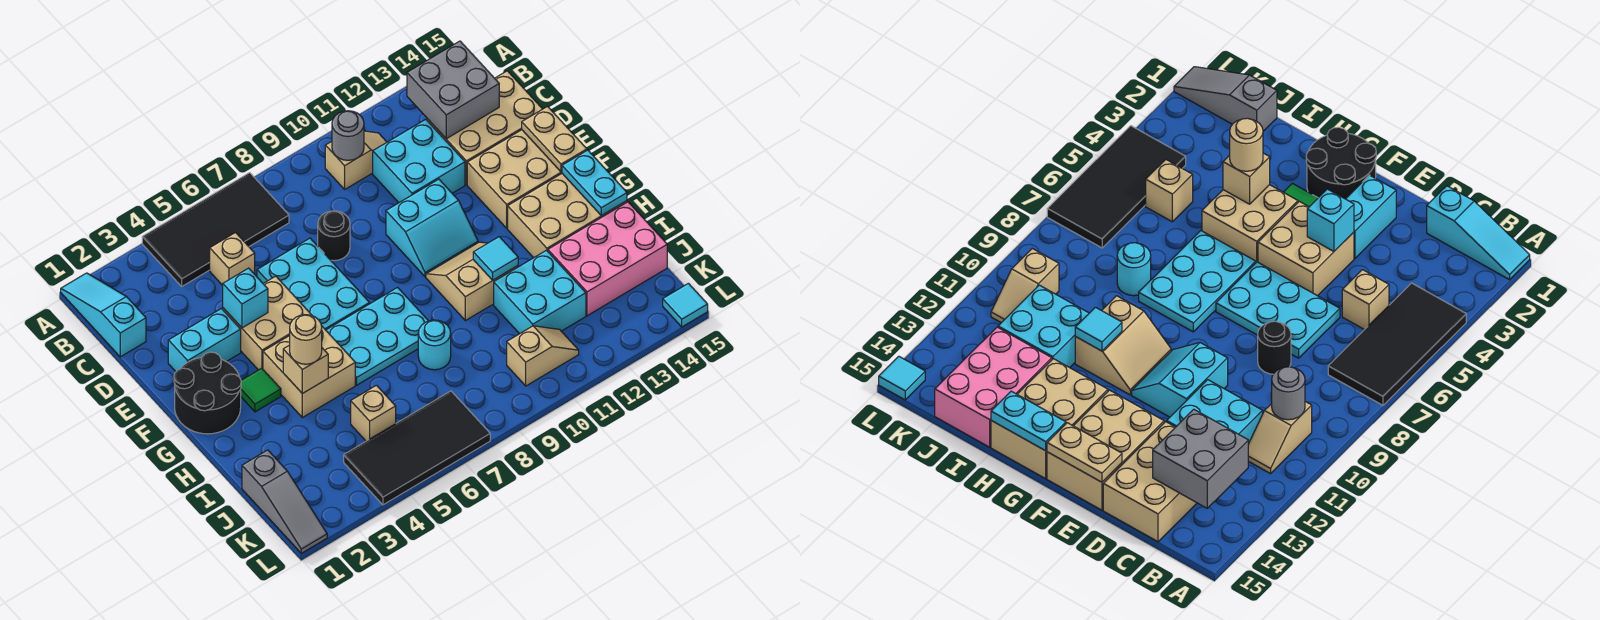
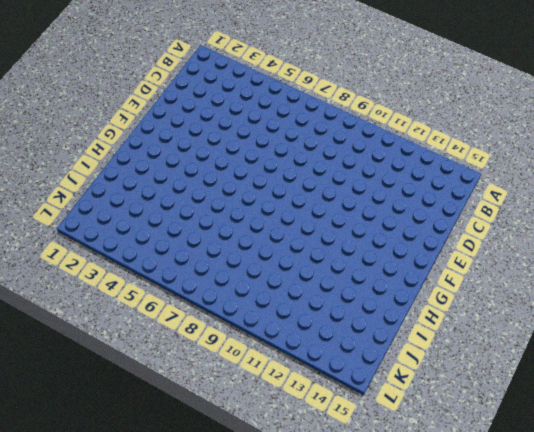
none -> cyan slope A1:C1 level 1 top C
none -> black tile A4:B7 level 1
none -> tan slope B10:B11 level 1 top 10
none -> tan brick C5 level 1

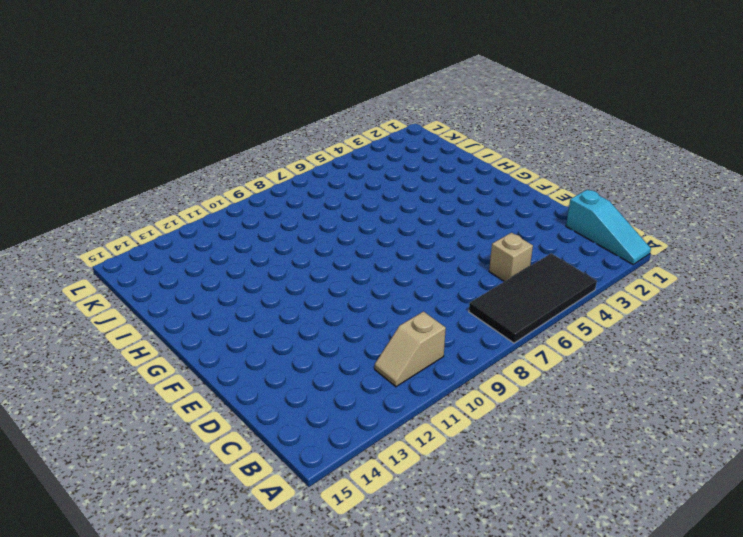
none -> cyan brick C11:D12 level 1
none -> tan brick C13:D15 level 1
none -> cyan plate D6:F7 level 1
none -> black round brick D8 level 1

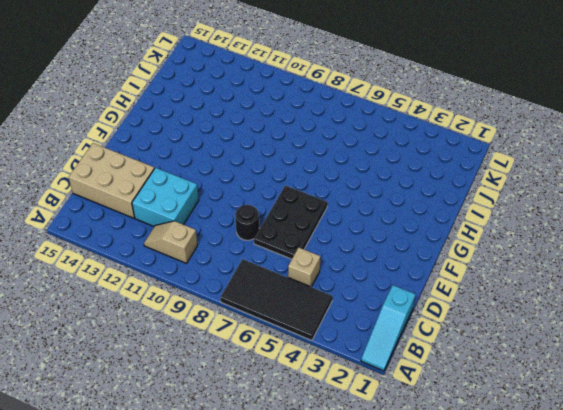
black plate D6:F7 level 1 -> cyan plate D6:F7 level 1
none -> cyan brick E2:E3 level 1
none -> tan brick E4:F5 level 1
none -> cyan slope E10:F11 level 1 top E
none -> tan brick E13:F15 level 1

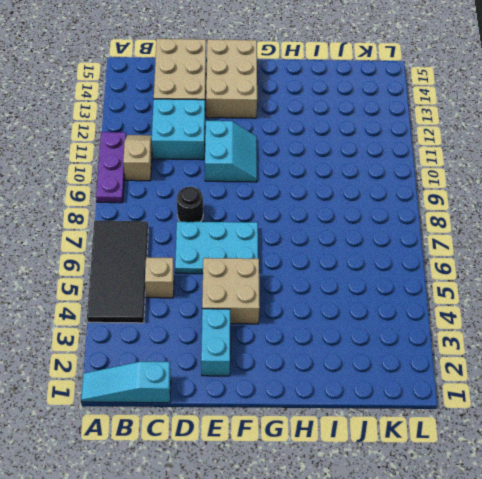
purple plate A9:A11 level 1 -> none
none -> black round brick F1:G2 level 1
none -> green tile G3 level 1
none -> tan brick G4:H5 level 1
none -> cyan plate G6:H8 level 1

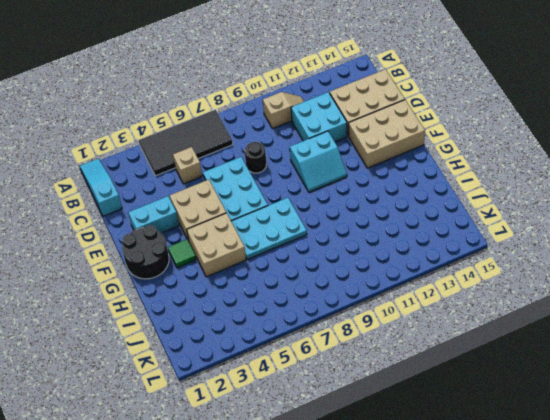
none -> tan slope G10:H11 level 1 top H
none -> tan brick G13:H15 level 1
none -> cyan round brick I8 level 1
none -> cyan brick I11:J12 level 1

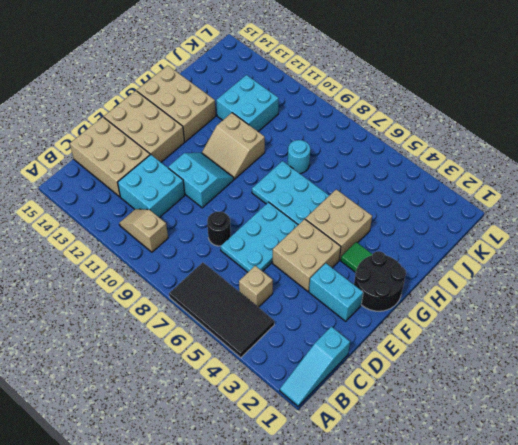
none -> pink brick I13:J15 level 1
none -> grey slope J1:L1 level 1 top J
none -> tan brick J5 level 1
none -> black tile K4:L7 level 1

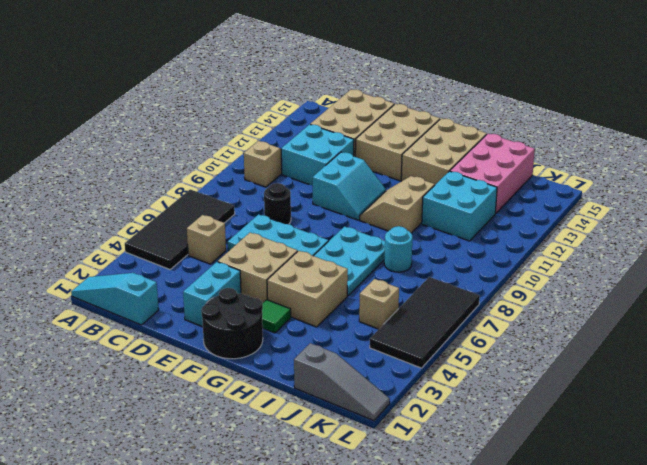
none -> tan slope K10:K11 level 1 top 10
none -> cyan tile L15 level 1
none -> grey round brick B10 level 2
none -> grey brick B13:C14 level 2

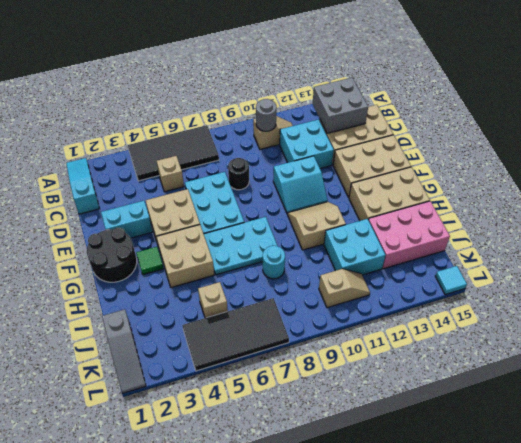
none -> cyan brick E4 level 2
none -> tan plate E15:F15 level 2
none -> cyan plate G15:H15 level 2
none -> tan brick H4 level 2

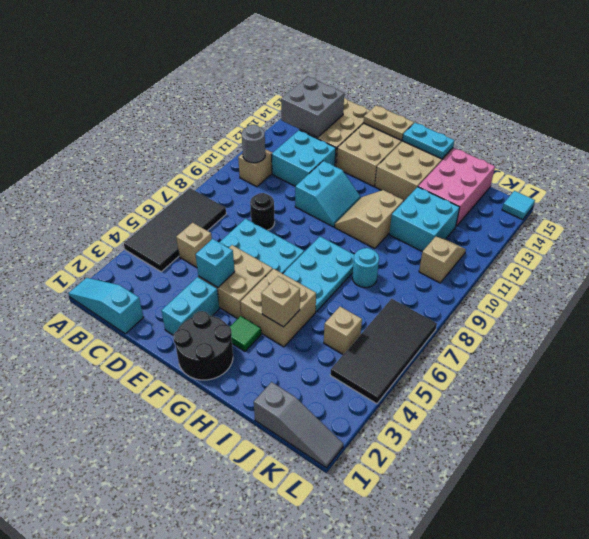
none -> cyan tile H11 level 2
none -> tan round brick H4 level 3

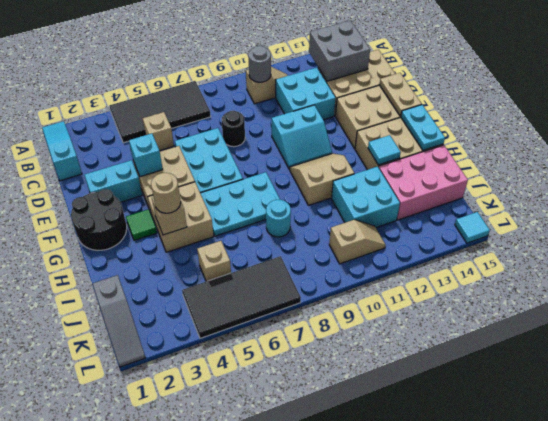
cyan tile H13 level 2 -> cyan tile H11 level 2

